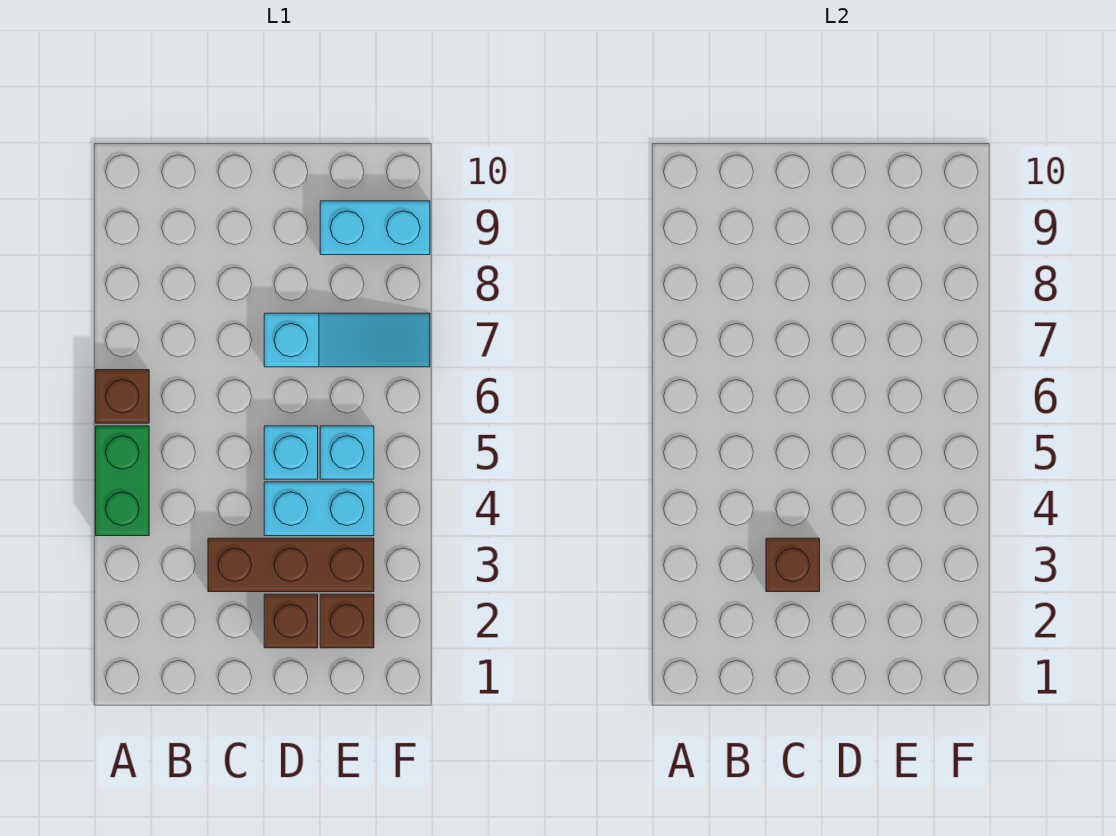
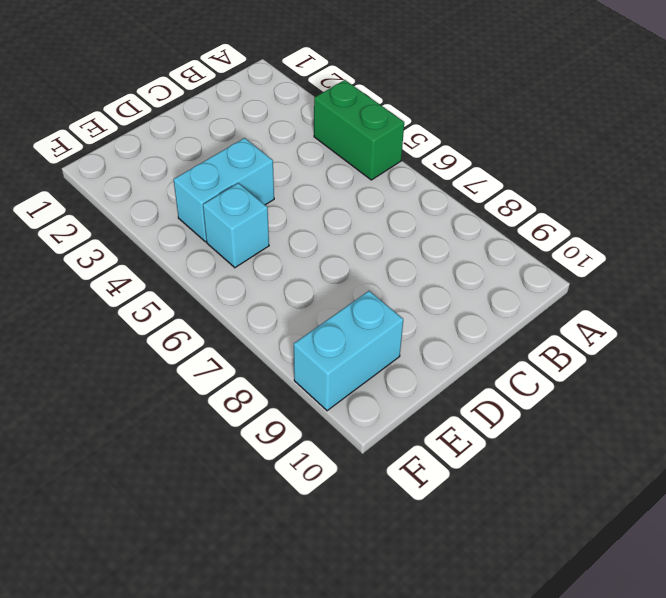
none -> brown brick A6 level 1
none -> brown brick C3:E3 level 1

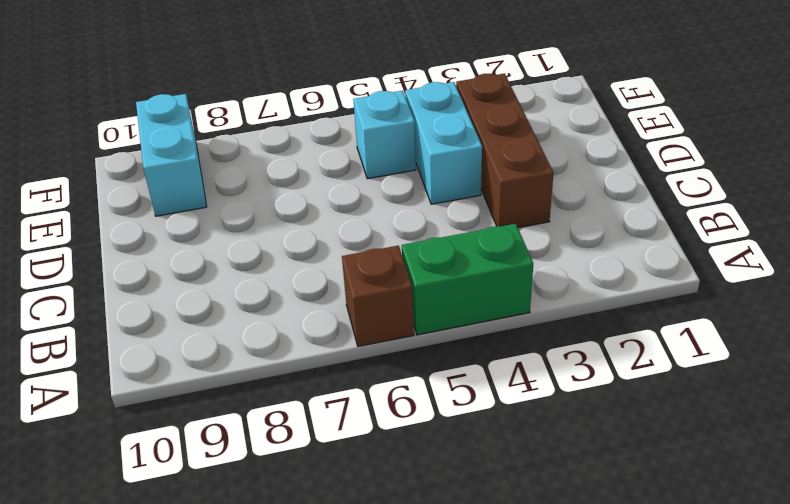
none -> brown brick D2 level 1
none -> cyan brick D5 level 1

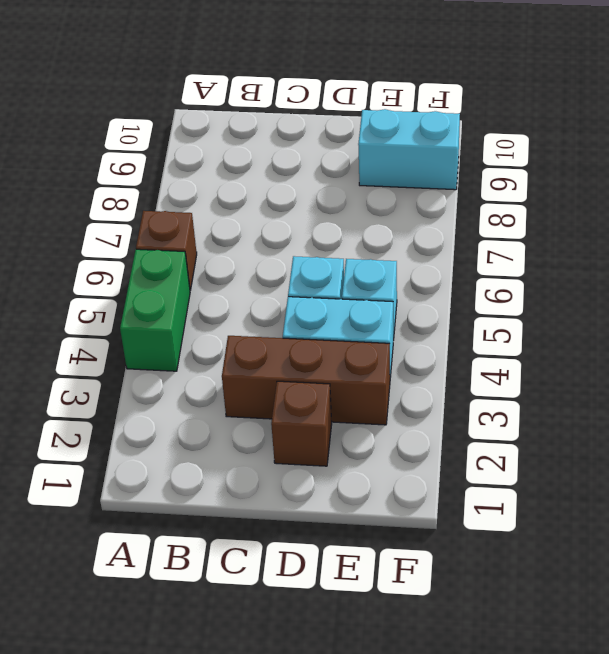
none -> cyan slope D7:F7 level 1 top D
none -> brown brick E2 level 1

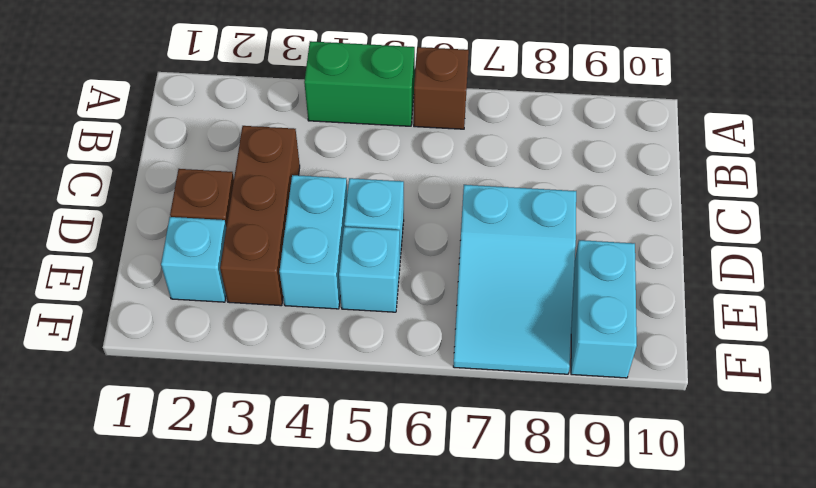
cyan slope D7:F8 level 1 top D -> cyan slope D7:F7 level 1 top D
cyan brick E2 level 1 -> brown brick E2 level 1
none -> brown brick C3 level 2

